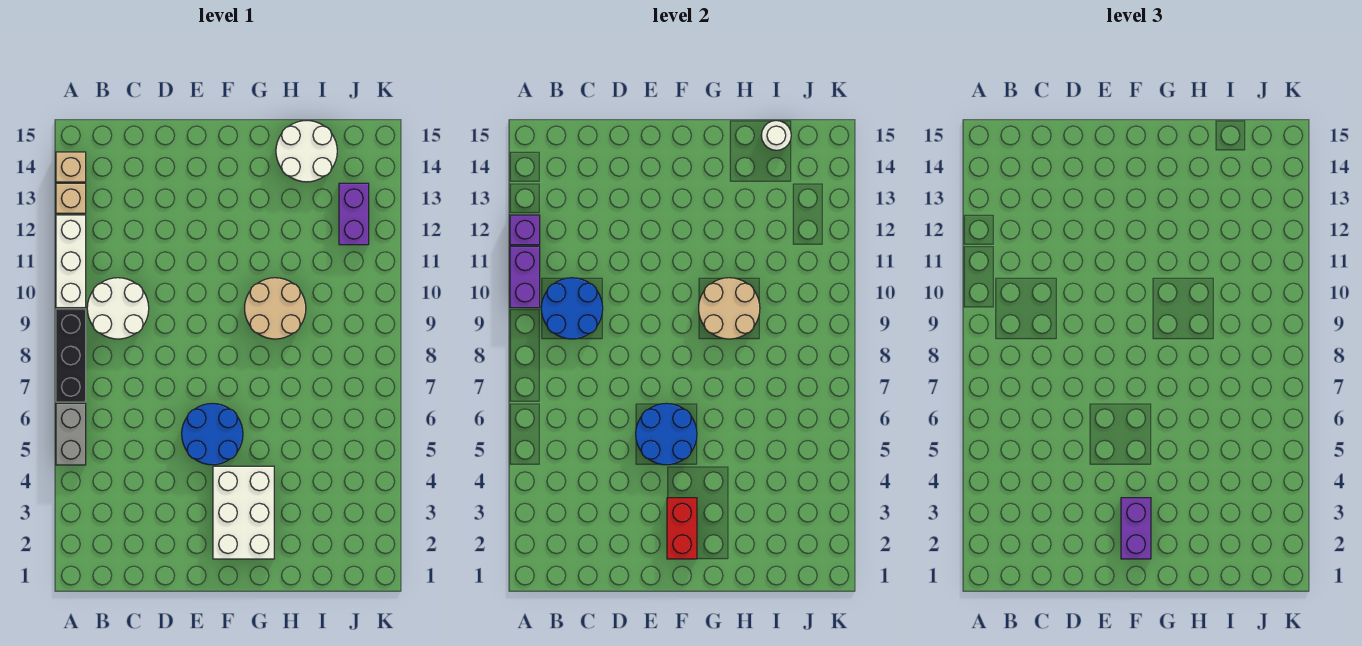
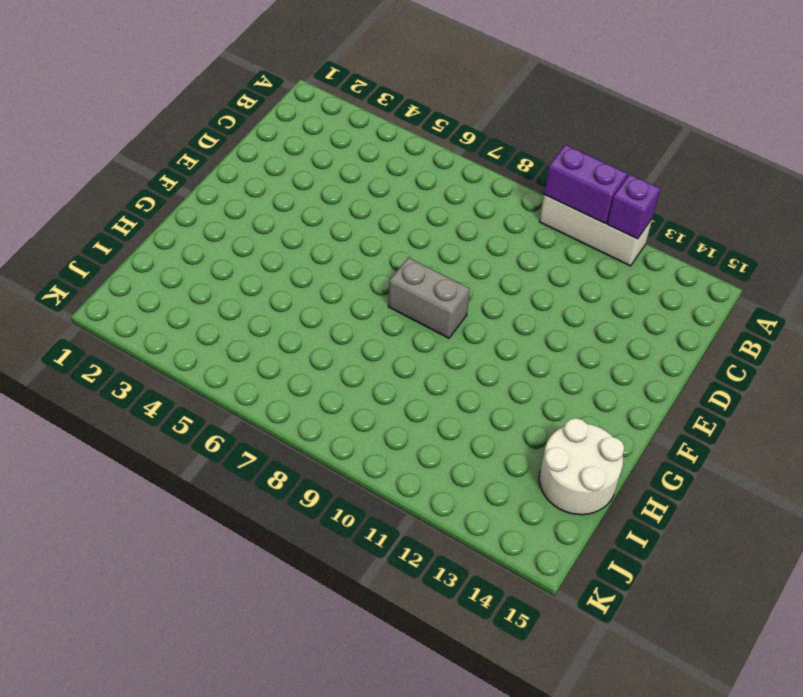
grey brick F8:F9 level 1 -> grey brick A5:A6 level 1
none -> black brick A7:A9 level 1
none -> tan brick A13 level 1
none -> tan brick A14 level 1

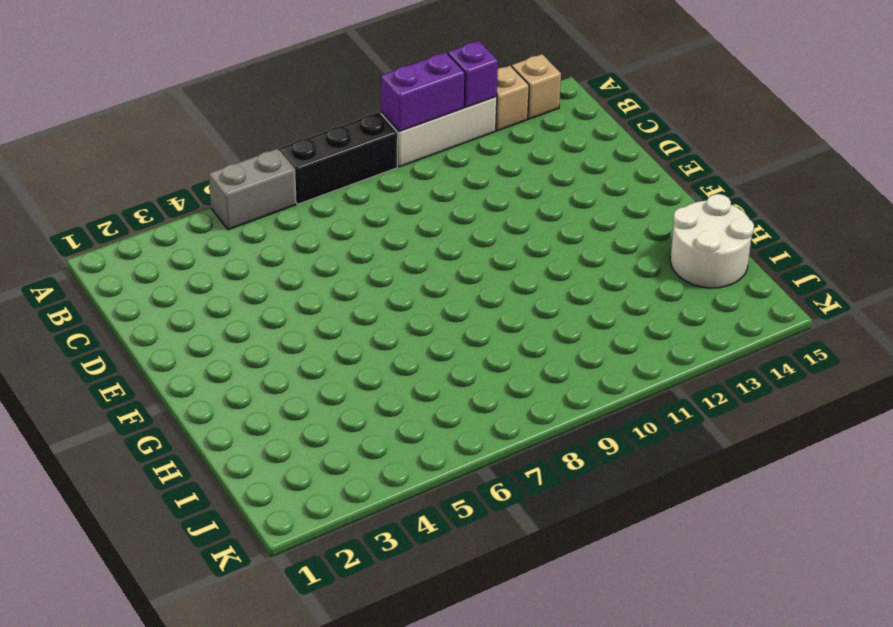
none -> white round brick B9:C10 level 1
none -> blue round brick E5:F6 level 1
none -> white brick F2:G4 level 1

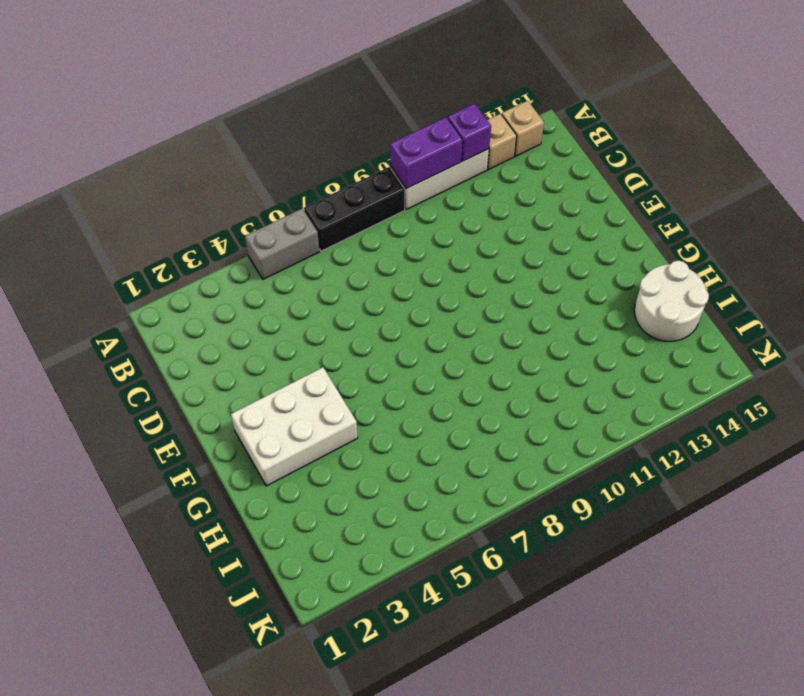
none -> white round brick B9:C10 level 1
none -> blue round brick E5:F6 level 1
none -> tan round brick G9:H10 level 1

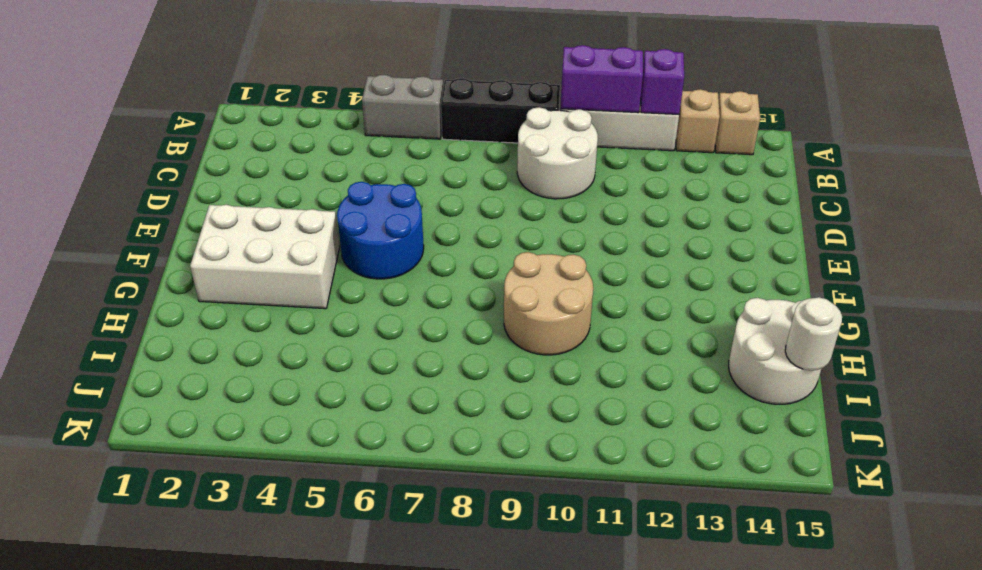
none -> purple brick J12:J13 level 1
none -> blue round brick B9:C10 level 2
none -> blue round brick E5:F6 level 2

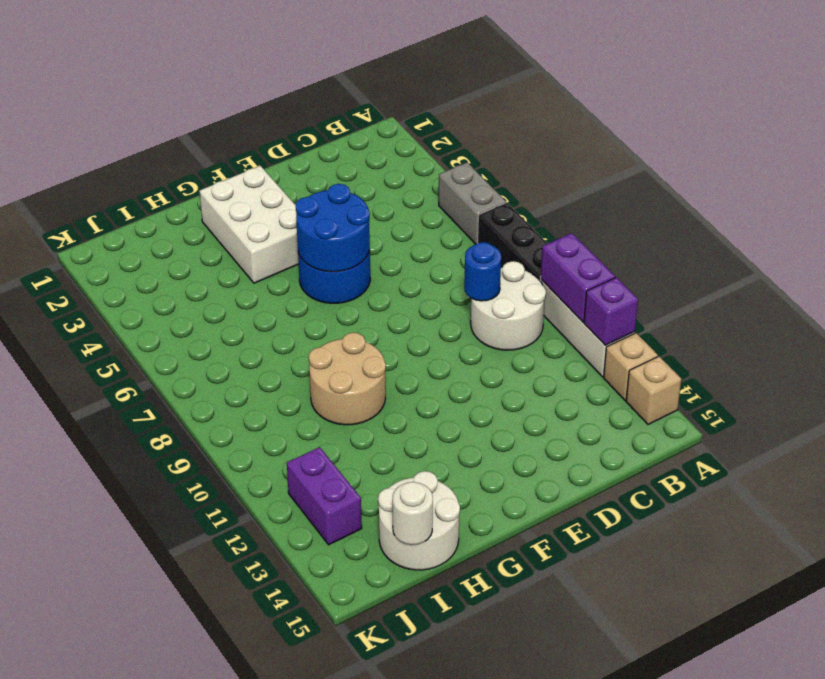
blue round brick C9 level 2 -> blue round brick B9:C10 level 2
none -> red brick F2:F3 level 2
none -> tan round brick G9:H10 level 2
none -> purple brick F2:F3 level 3

